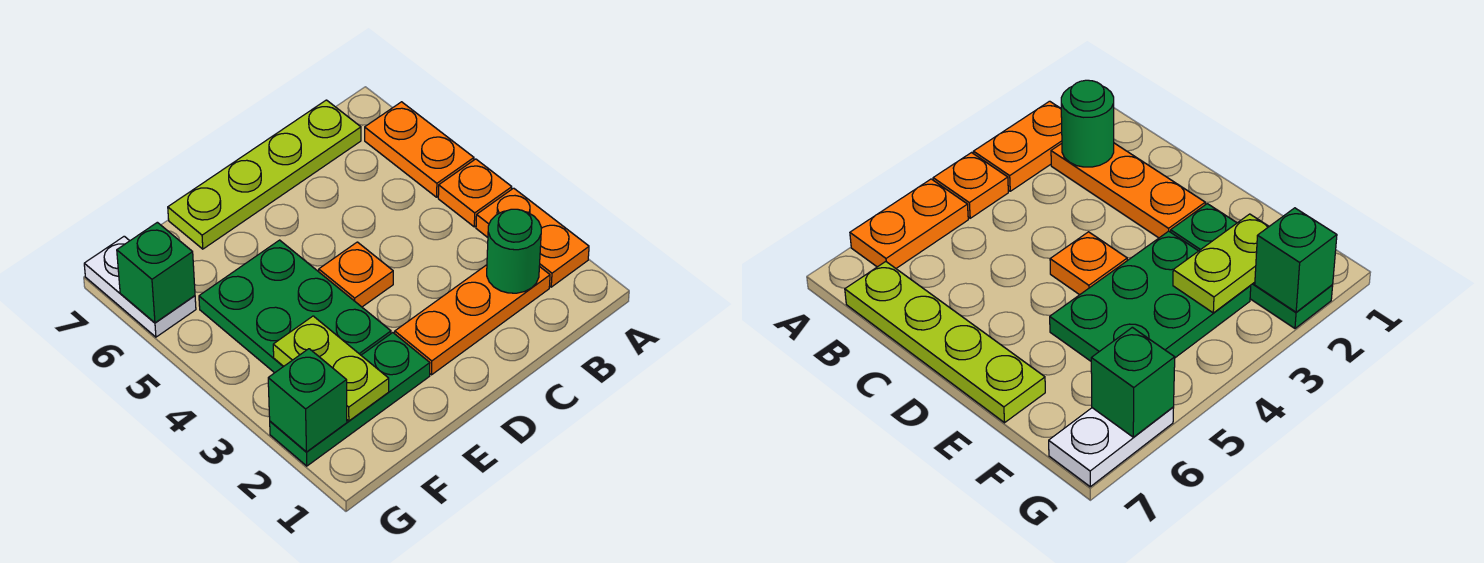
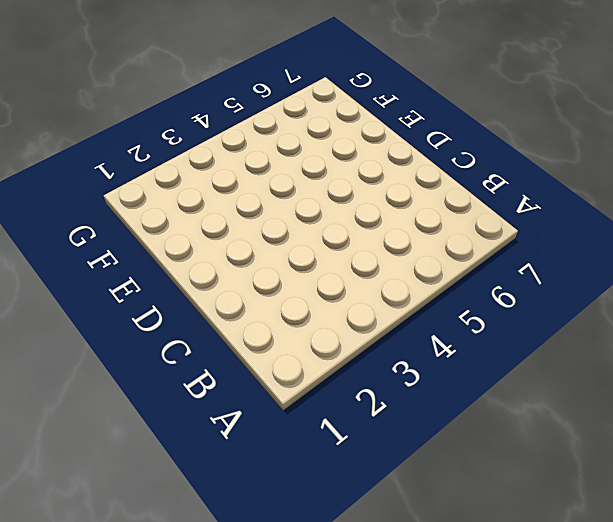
none -> orange plate A2:A3 level 1
none -> orange plate A4 level 1
none -> orange plate A5:A6 level 1

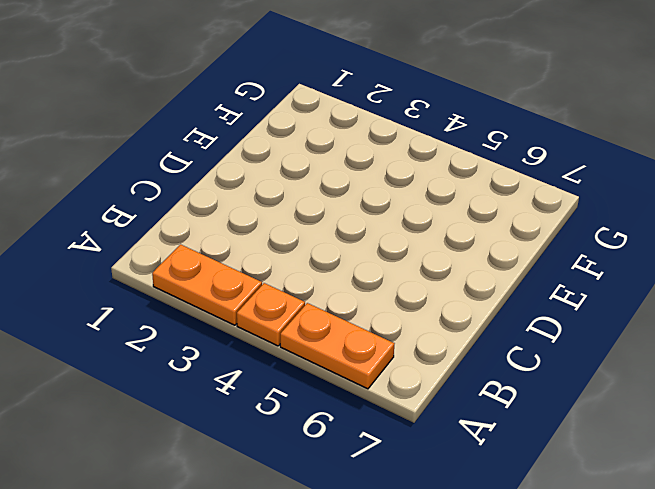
none -> orange plate B2:D2 level 1
none -> lime plate B7:E7 level 1
none -> orange plate D4 level 1

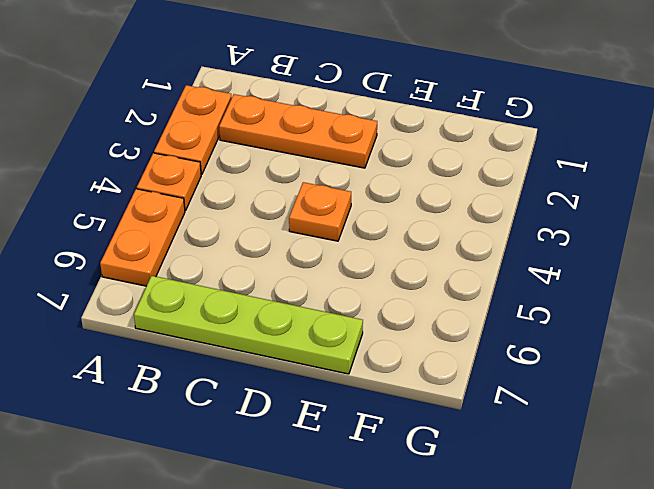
none -> green plate E2:G2 level 1
none -> green plate E3:F5 level 1
none -> white plate G6:G7 level 1

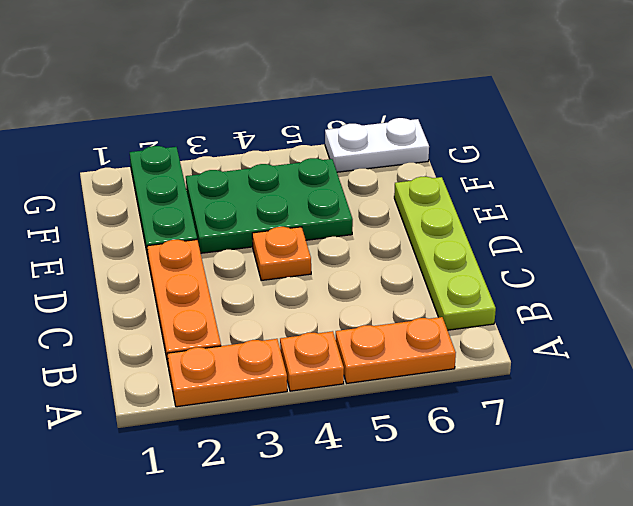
none -> green round brick B2 level 2
none -> lime plate F2:F3 level 2
none -> green brick G2 level 2

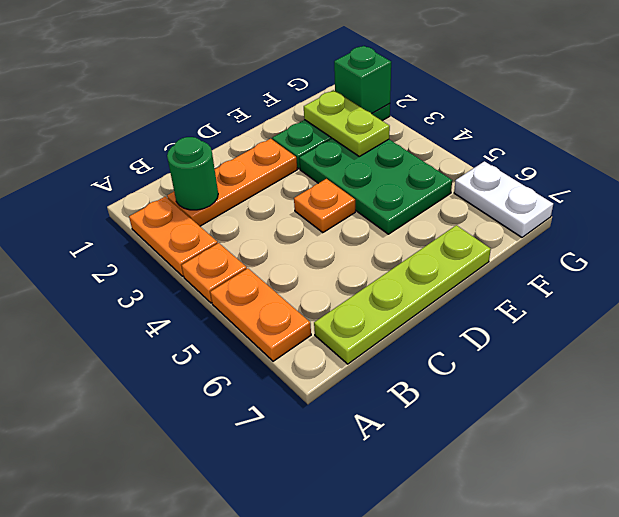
none -> green brick G6 level 2

